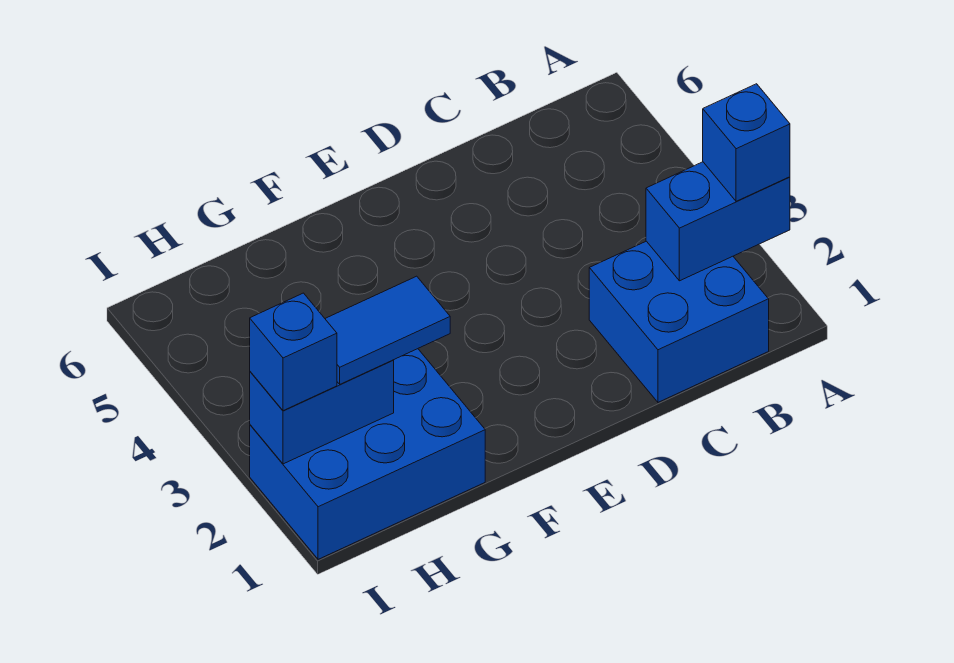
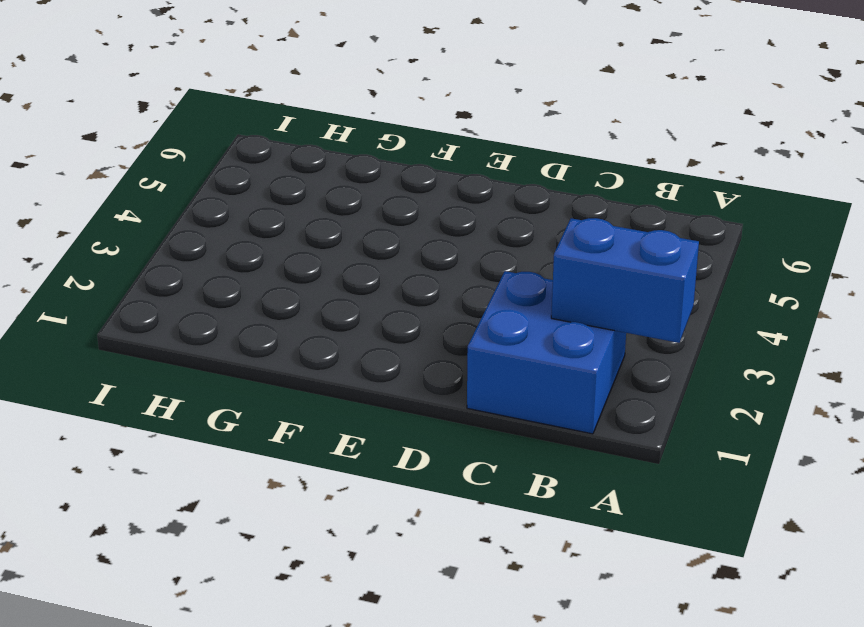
none -> blue brick G1:I2 level 1
none -> blue brick H2:I2 level 2

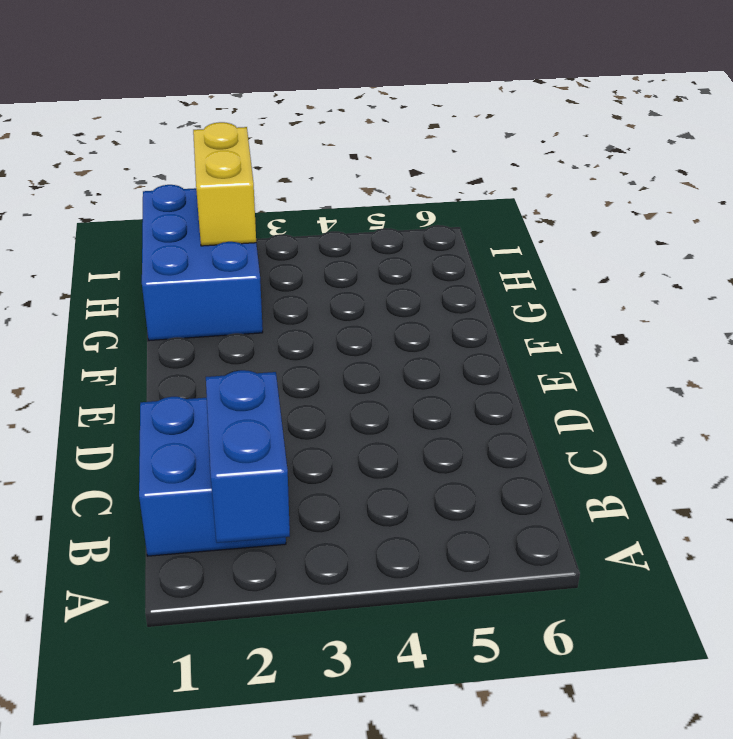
yellow brick H2:I2 level 2 -> blue brick H2:I2 level 2
none -> blue brick A2 level 3
none -> blue tile G2:H2 level 3

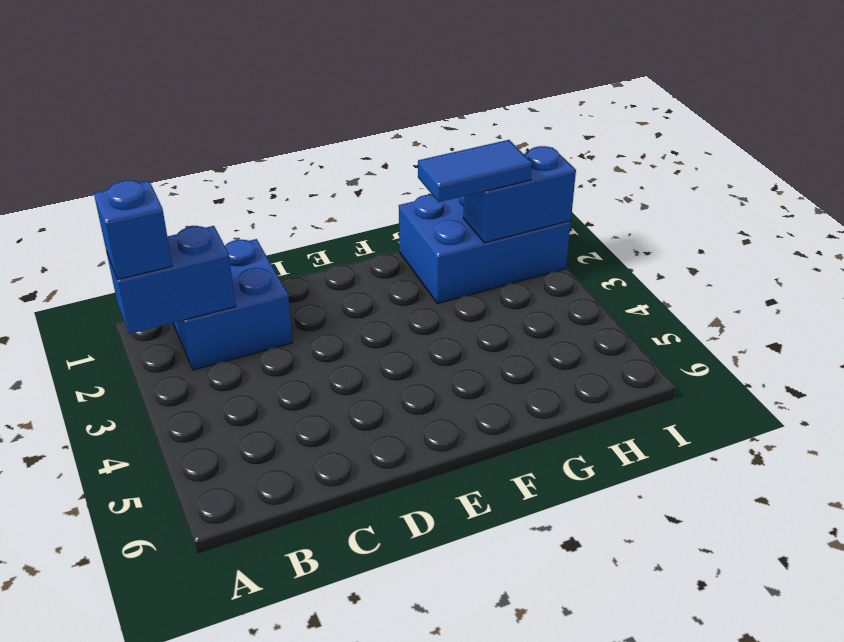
none -> blue brick I2 level 3

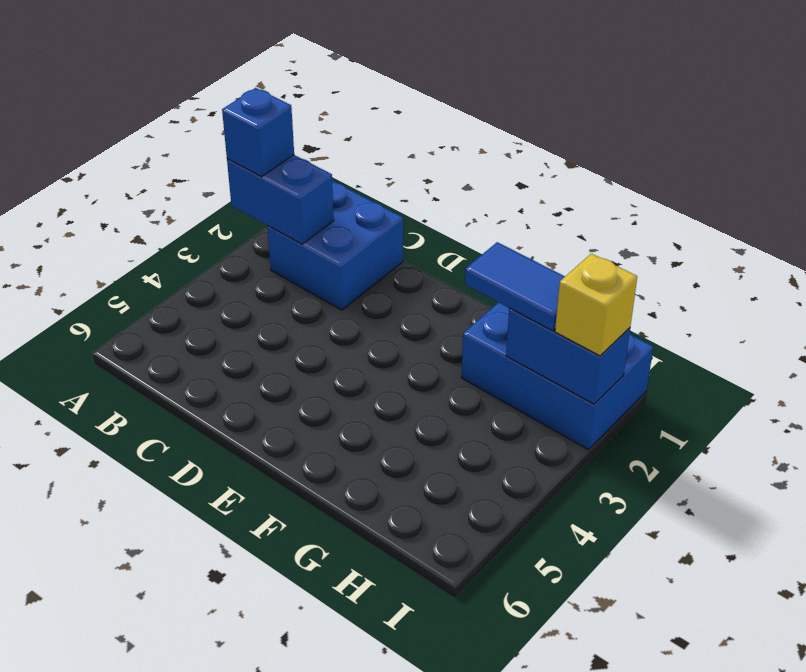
yellow brick I2 level 3 -> blue brick I2 level 3

